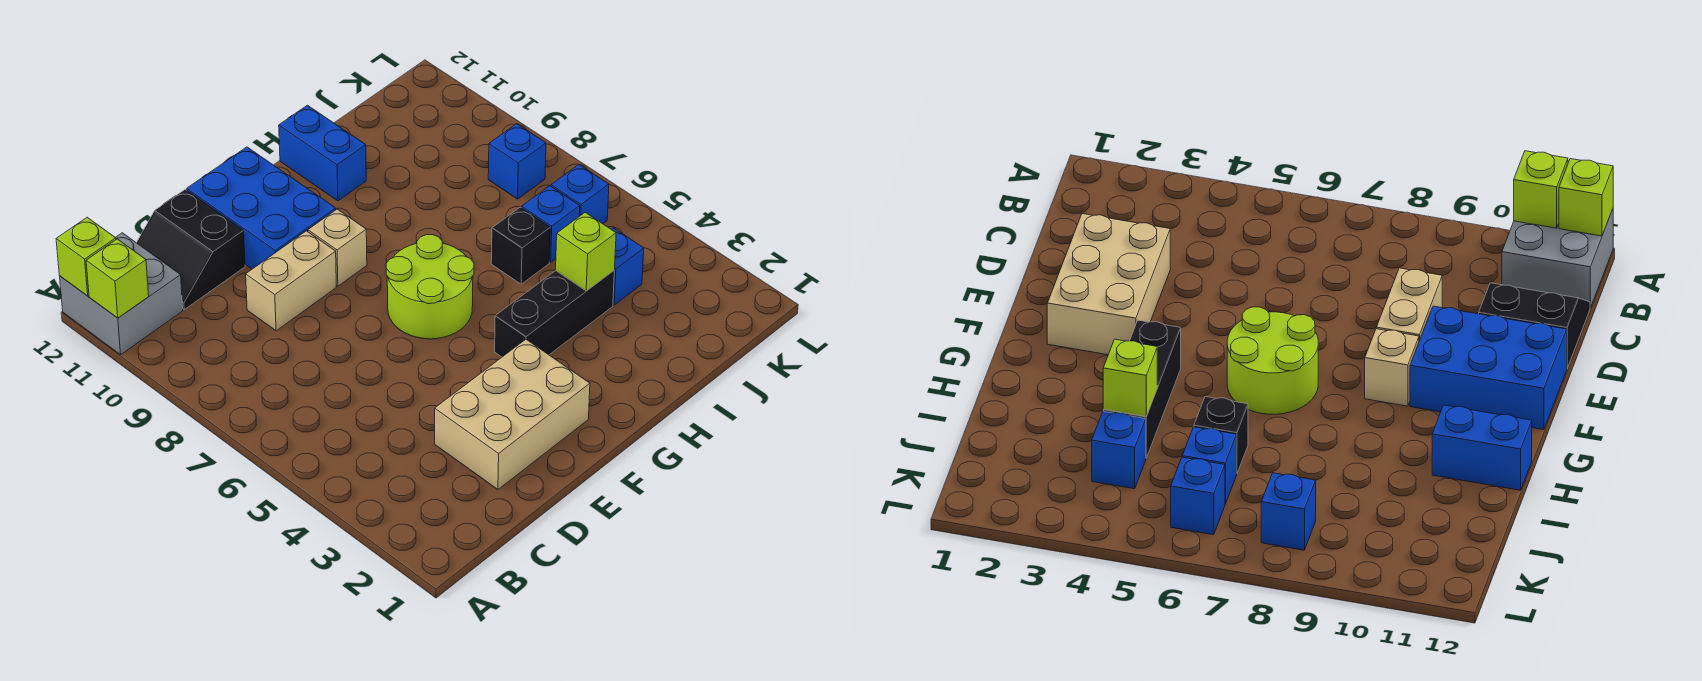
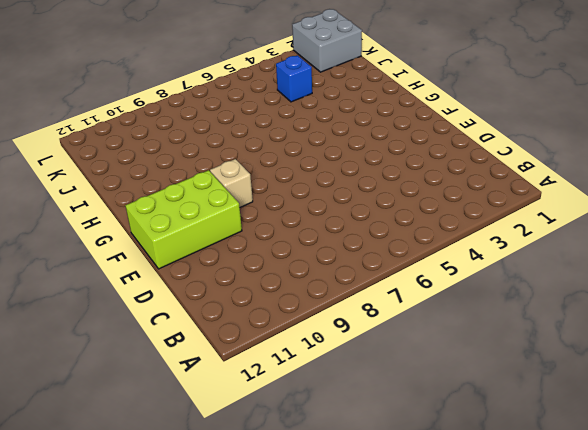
lime brick E10:F12 level 1 -> blue brick E10:F12 level 1
grey brick K1:L2 level 1 -> grey brick A11:B12 level 1
none -> black slope C11:D12 level 1 top D
none -> tan brick D2:F3 level 1
none -> tan brick D9:E9 level 1

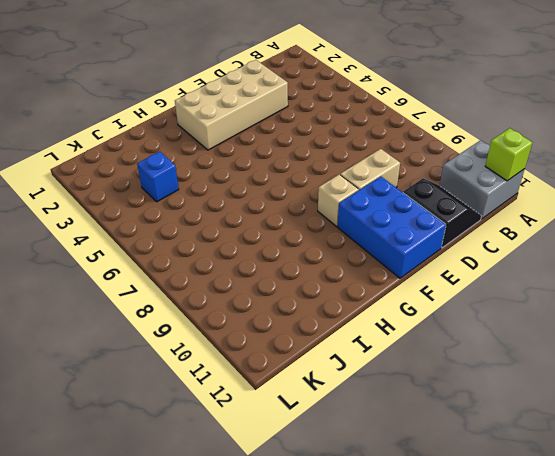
tan brick D2:G3 level 1 -> tan brick D2:F3 level 1
none -> lime round brick F6:G7 level 1
none -> black brick G4:I4 level 1
none -> blue brick H11:H12 level 1

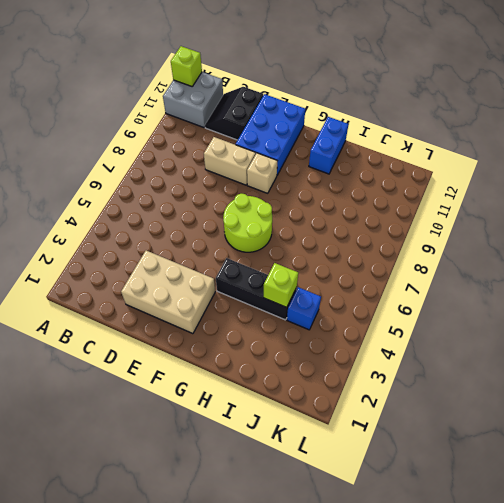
none -> black brick I6 level 1
none -> blue brick J6 level 1
none -> blue brick K6 level 1

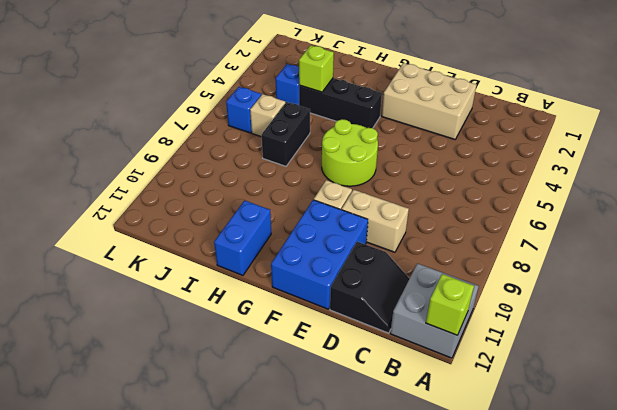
black brick I6:I7 level 1 -> black brick I6 level 1
tan brick J6 level 1 -> blue brick J6 level 1
none -> blue brick K8 level 1
none -> lime brick A11 level 2

